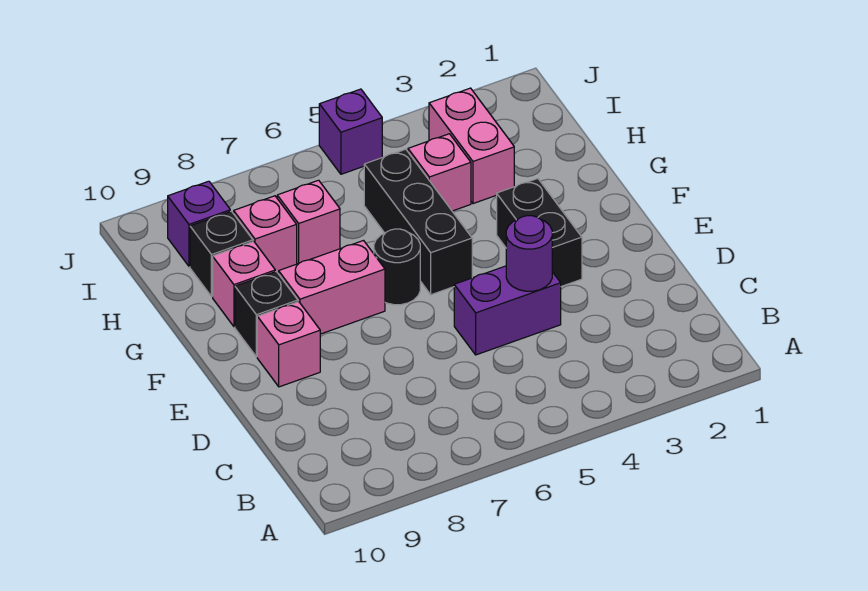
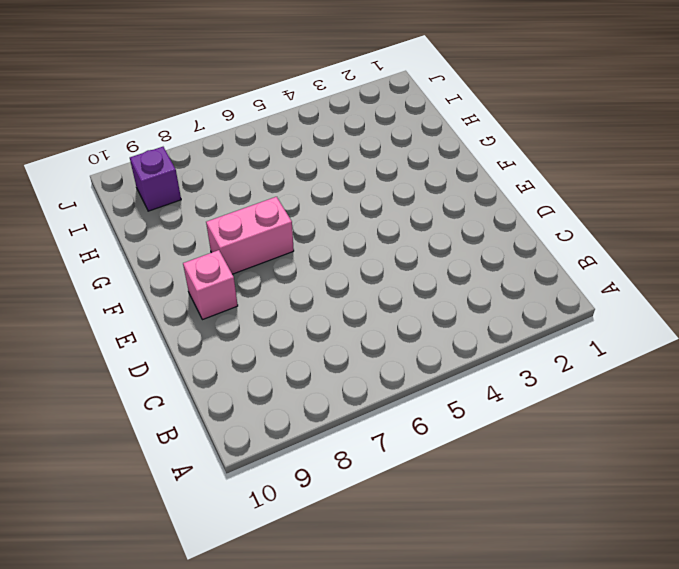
none -> purple brick D4:D5 level 1
none -> black brick E3:F3 level 1
none -> black brick F5:H5 level 1

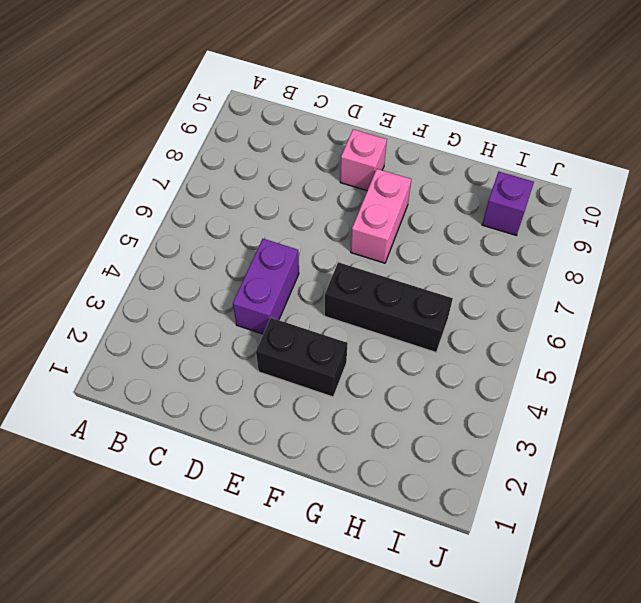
none -> black round brick F6 level 1
none -> black brick F9 level 1
none -> pink brick G9 level 1

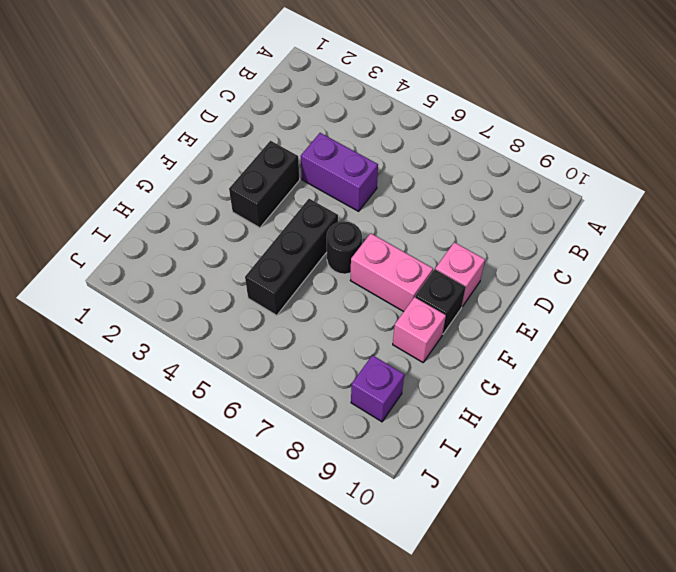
none -> pink brick H3:I3 level 1
none -> pink brick H4 level 1
none -> pink brick H7 level 1

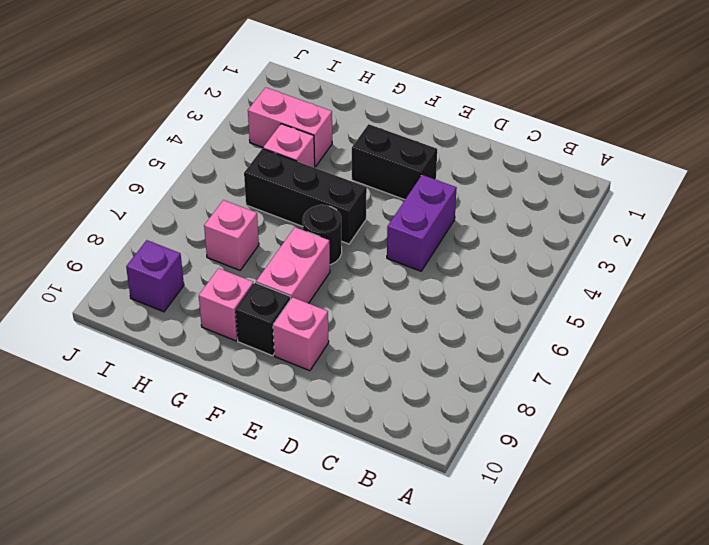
none -> pink brick H8 level 1
none -> black brick H9 level 1
none -> purple brick J5 level 1

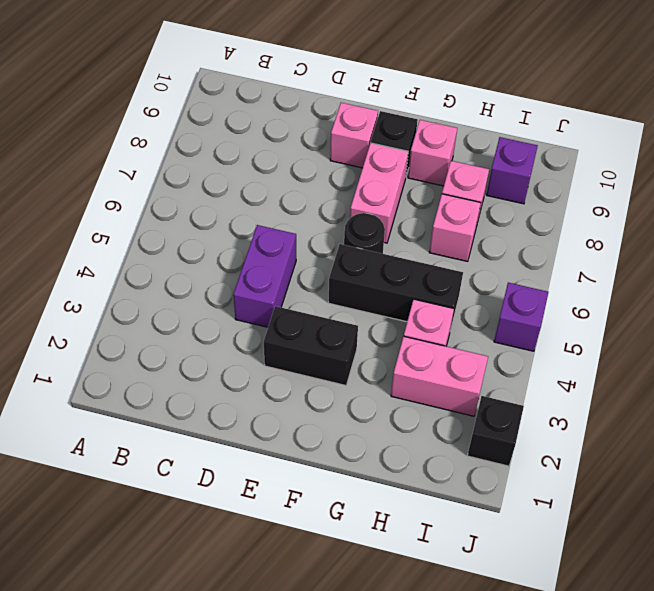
black brick J2 level 1 -> black brick H9 level 1
none -> purple round brick D4 level 2

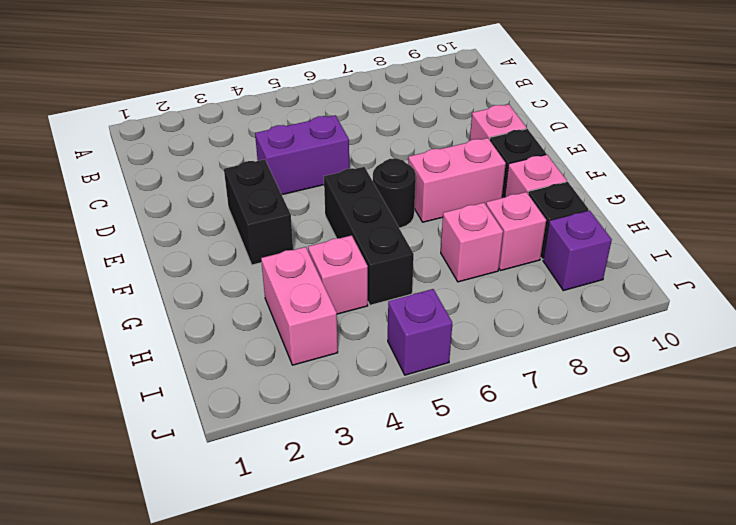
none -> purple round brick D4 level 2

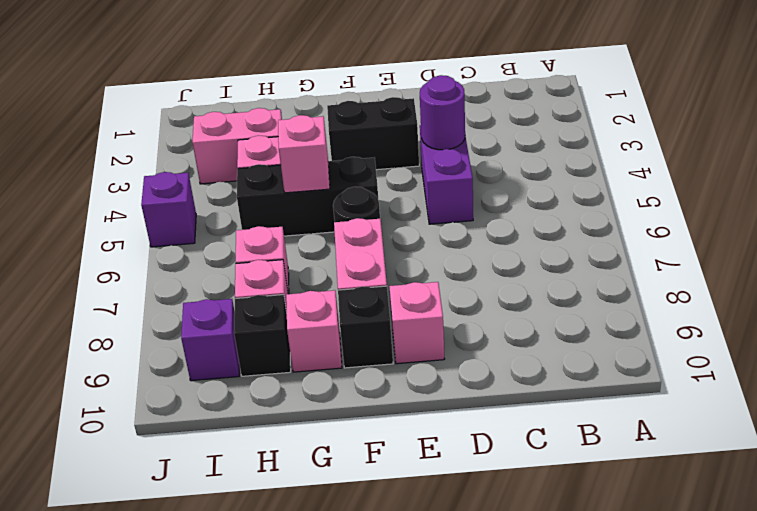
pink brick G5 level 2 -> none

